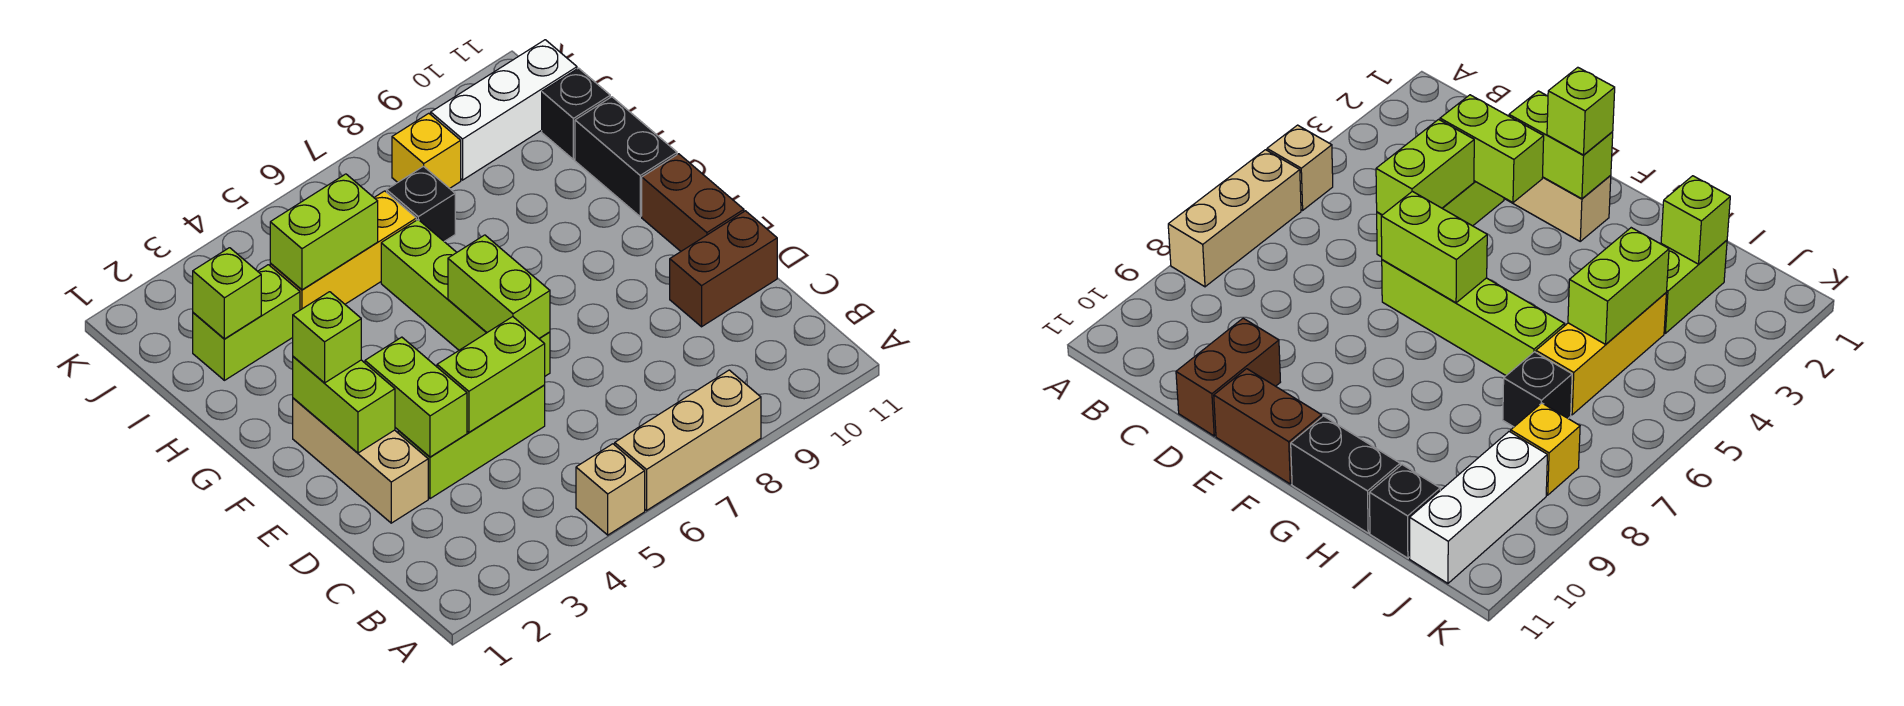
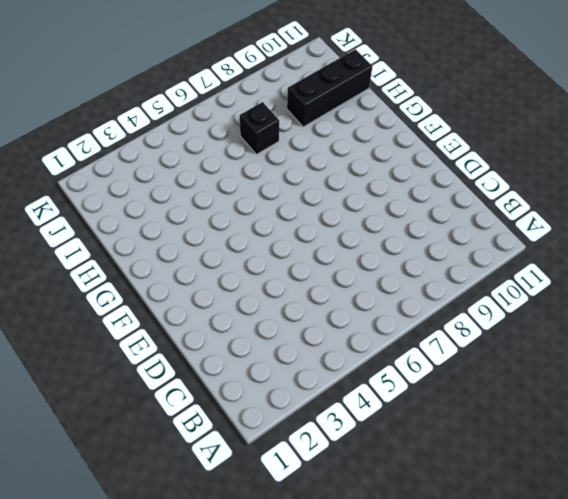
black brick I9:I11 level 1 -> black brick I11 level 1
none -> tan brick A5 level 1
none -> tan brick A6:A8 level 1
none -> tan brick D2:F2 level 1

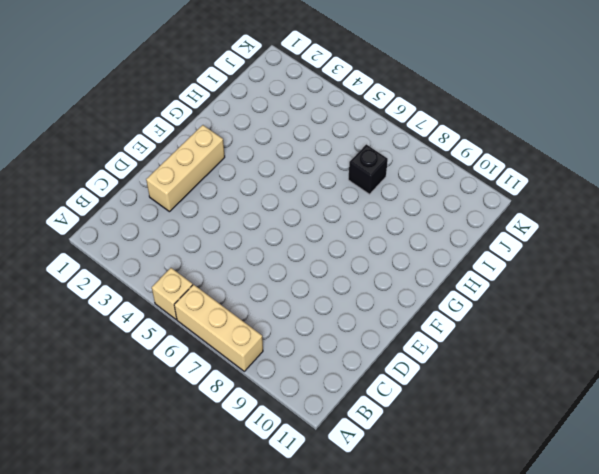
none -> lime brick D3:D5 level 1
none -> brown brick D10:D11 level 1
none -> lime brick E6:H6 level 1

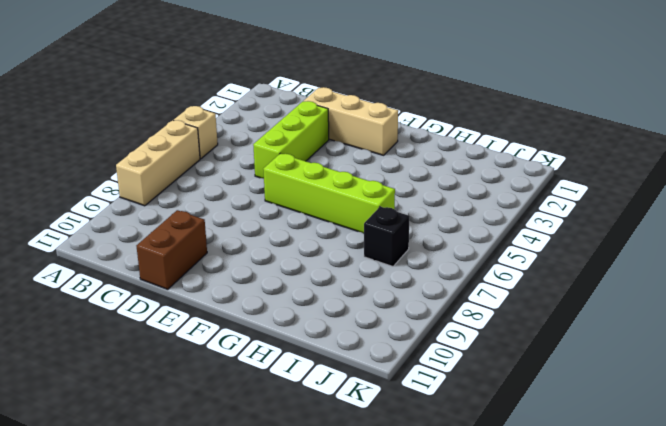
none -> brown brick E11:F11 level 1
none -> black brick G11:H11 level 1
none -> lime brick I2:I3 level 1

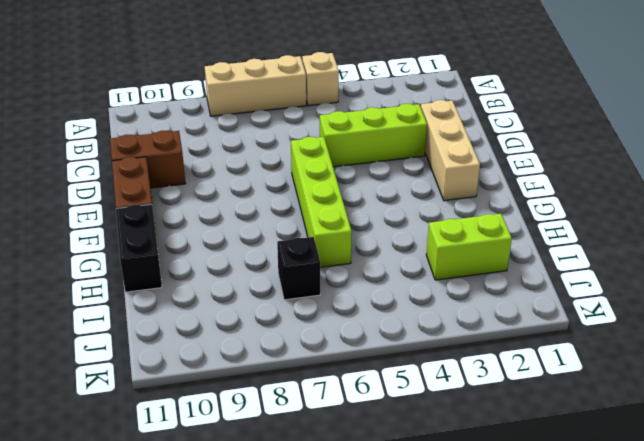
none -> yellow brick I4:I6 level 1
none -> black brick I11 level 1
none -> yellow brick J8 level 1

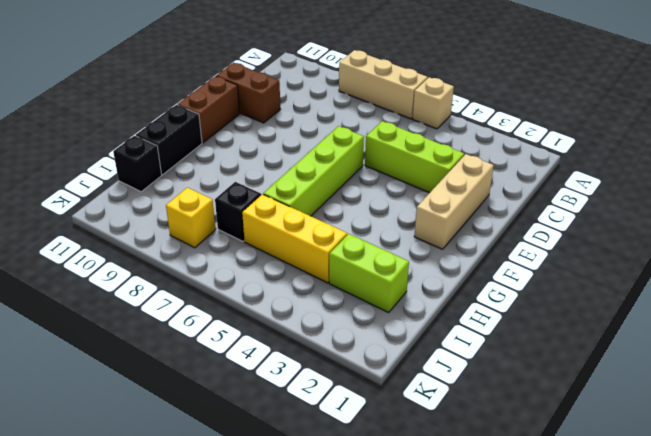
none -> white brick J9:J11 level 1
none -> lime brick D3:E3 level 2
none -> lime brick D4:D5 level 2

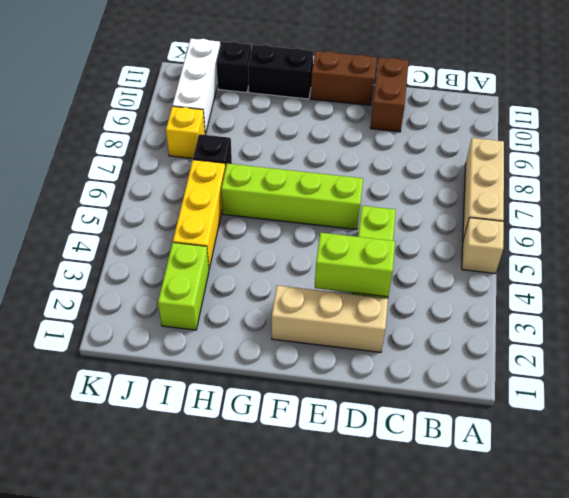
none -> lime brick D4:D5 level 2
none -> lime brick E2:F2 level 2
none -> lime brick E6:F6 level 2

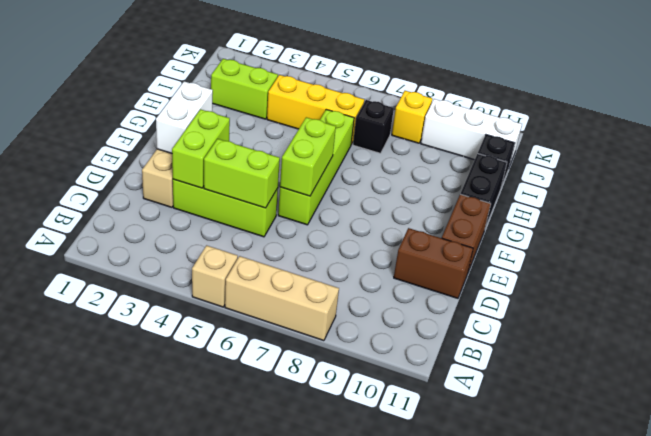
white brick E2:F2 level 2 -> lime brick E2:F2 level 2
none -> lime brick I2 level 2
none -> lime brick I4:I5 level 2
none -> lime brick F2 level 3

